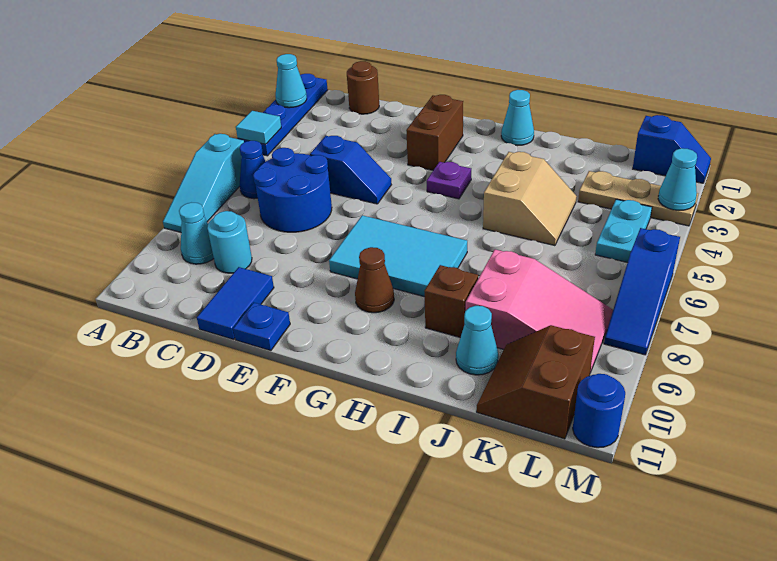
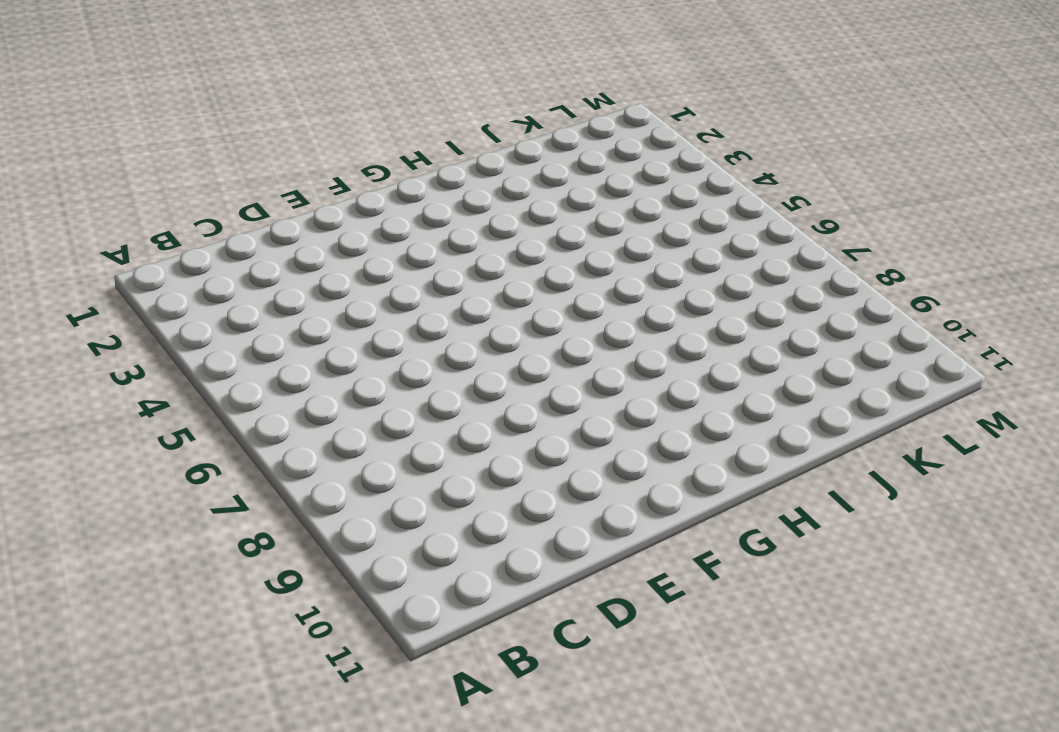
none -> blue plate A1:A4 level 1
none -> cyan slope A6:A8 level 1 top 6
none -> blue cone B6 level 1

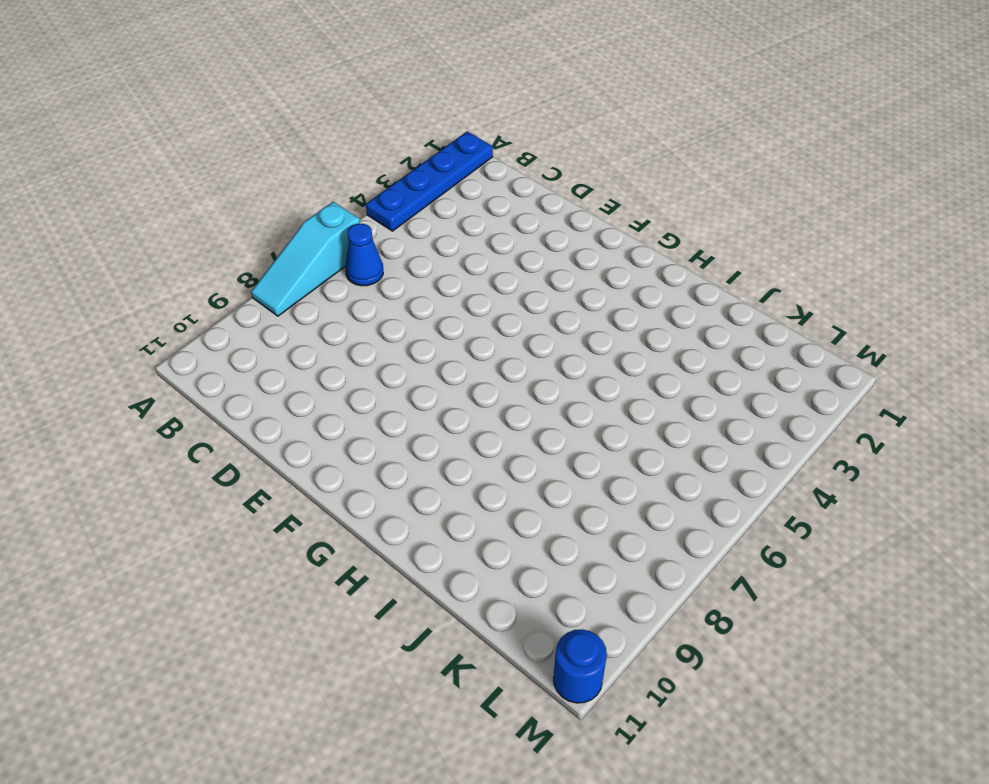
none -> cyan cone B9 level 1
none -> brown round brick C1 level 1
none -> blue round brick C6:D7 level 1

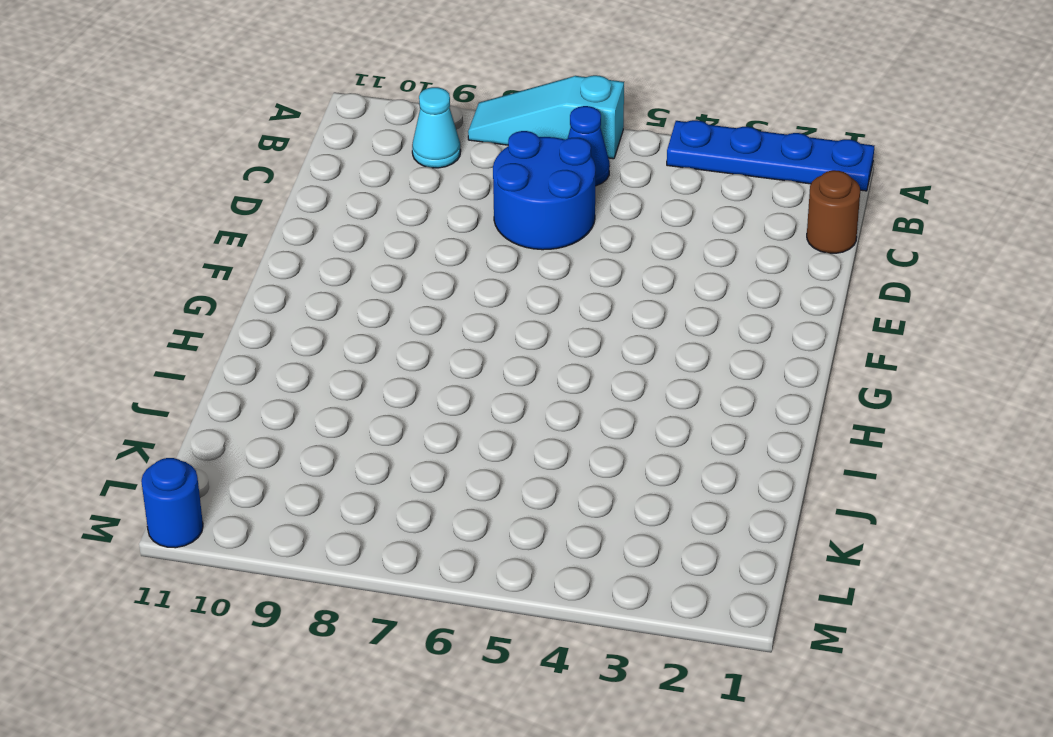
none -> cyan round brick C9 level 1
none -> blue slope D5:E5 level 1 top D
none -> blue tile D10:D11 level 1

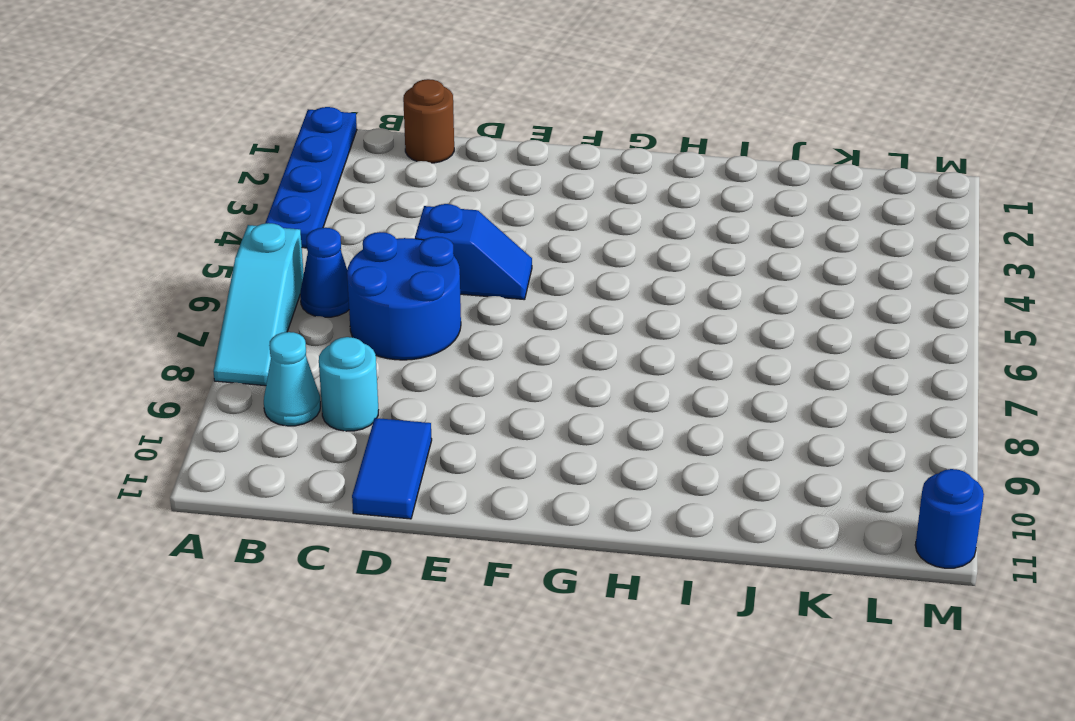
none -> blue plate E11 level 1
none -> brown brick F2:F3 level 1
none -> cyan tile F7:H8 level 1

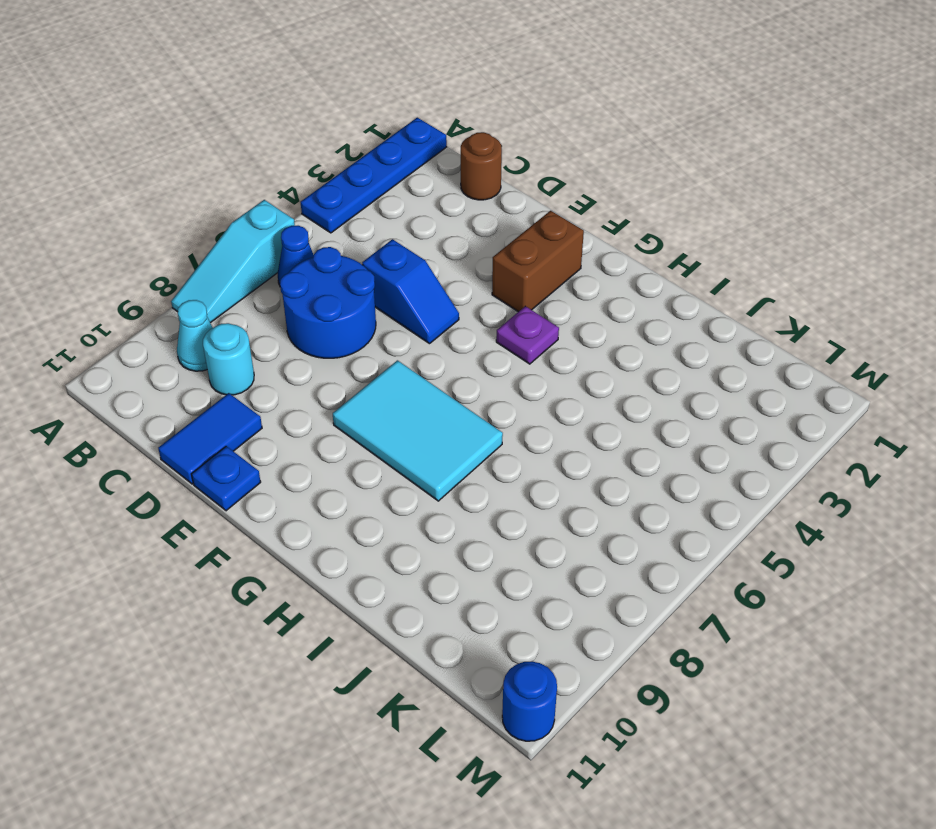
none -> brown cone G9 level 1
none -> cyan cone H1 level 1
none -> tan slope I4:J5 level 1 top I

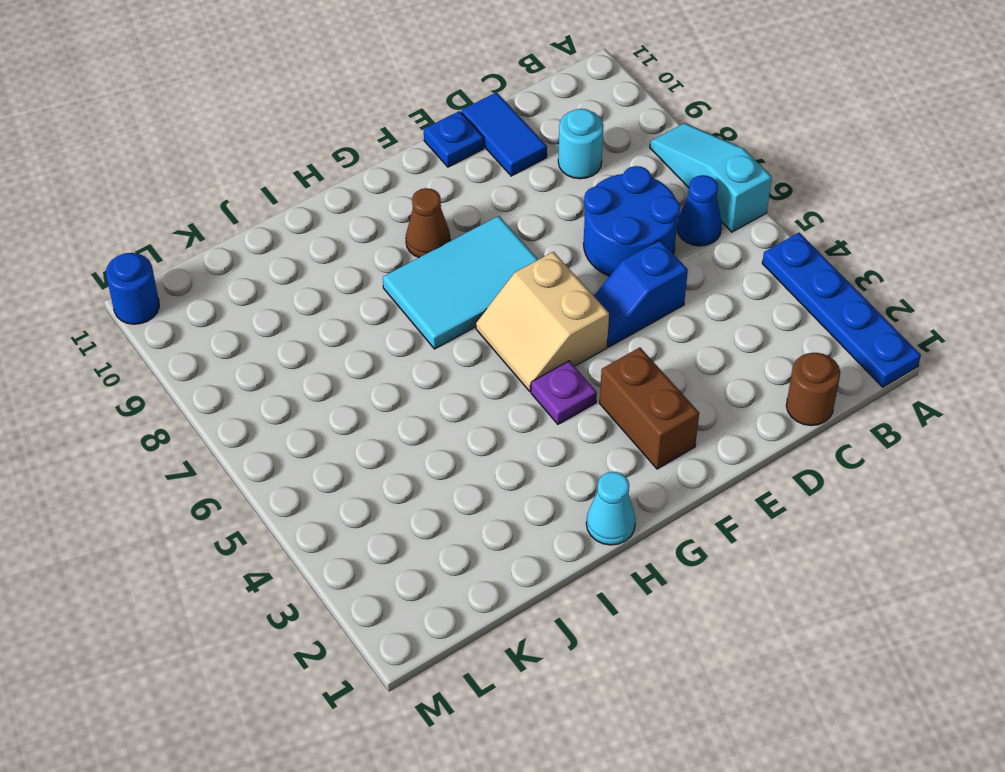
tan slope F5:G6 level 1 top F -> tan slope I4:J5 level 1 top I
none -> cyan cone B9 level 1
none -> brown brick I9 level 1
none -> pink slope J8:L9 level 1 top J

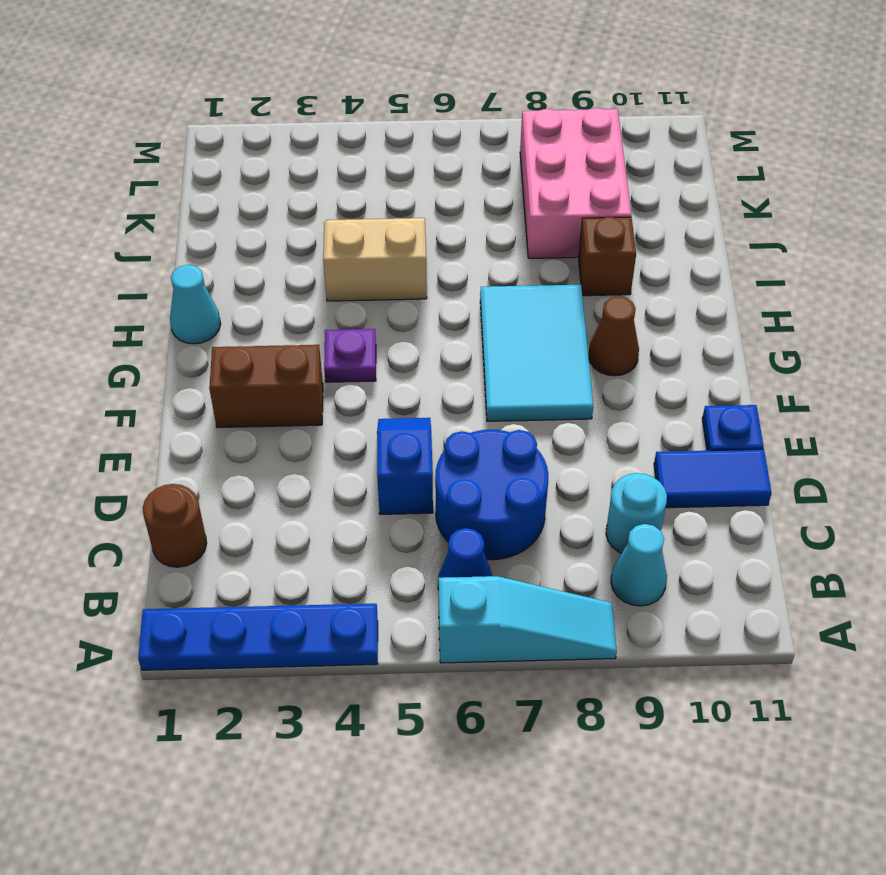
pink brick J8:L9 level 1 -> pink slope J8:L9 level 1 top J
none -> cyan cone J10 level 1
none -> tan plate K3:M3 level 1
none -> brown slope K10:L11 level 1 top L

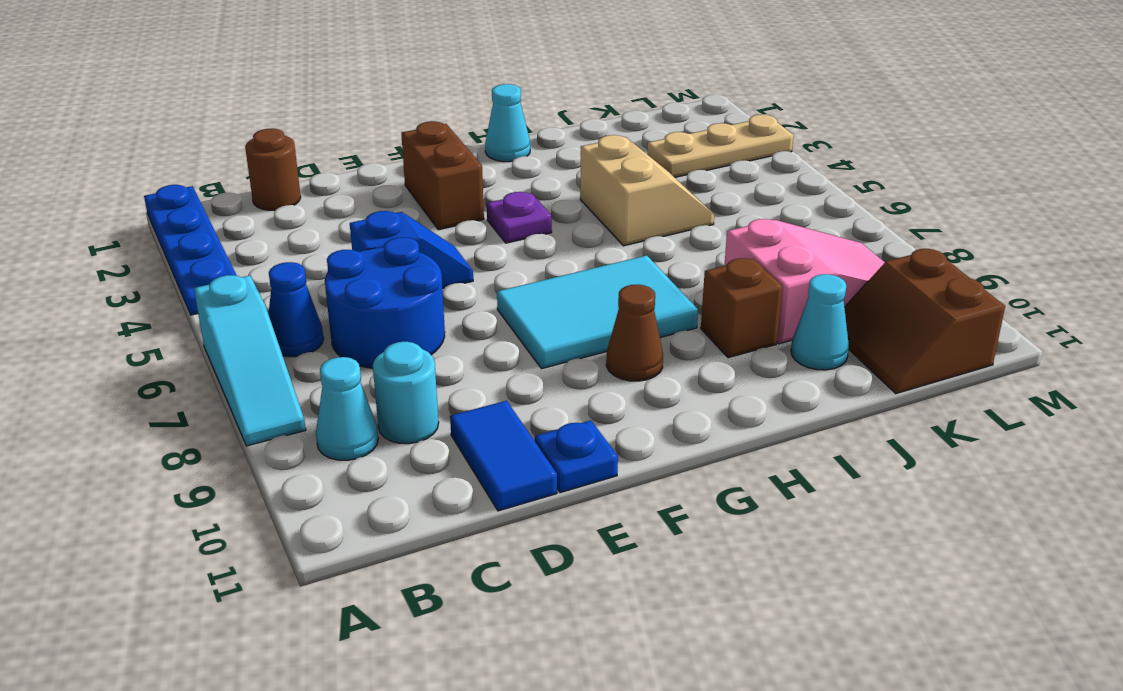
none -> blue slope L1:M1 level 1 top L
none -> cyan plate L4:L5 level 1
none -> blue slope M6:M8 level 1 top 6

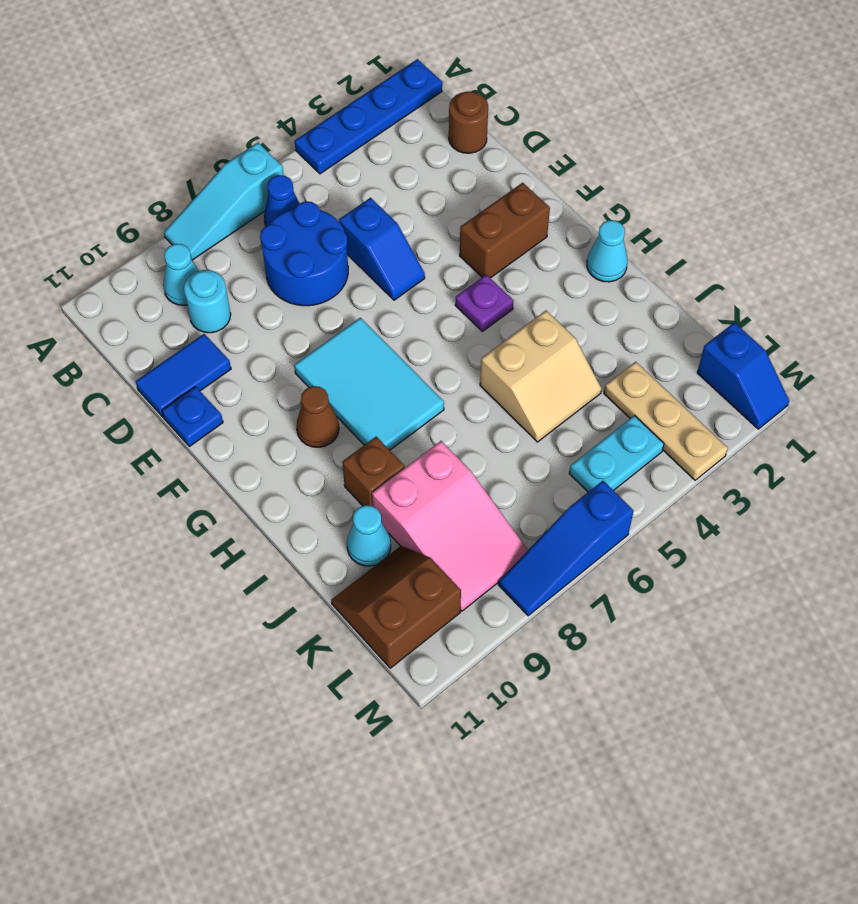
none -> blue round brick M11 level 1
none -> cyan cone A2 level 2
none -> cyan tile A4 level 2

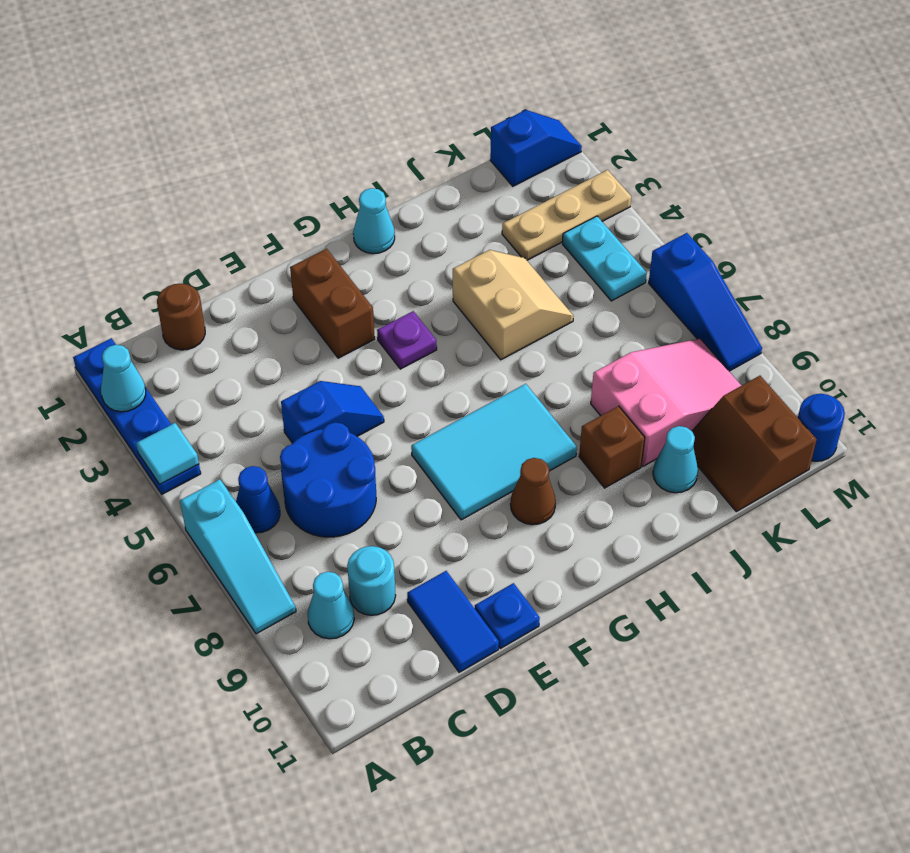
none -> cyan cone M3 level 2

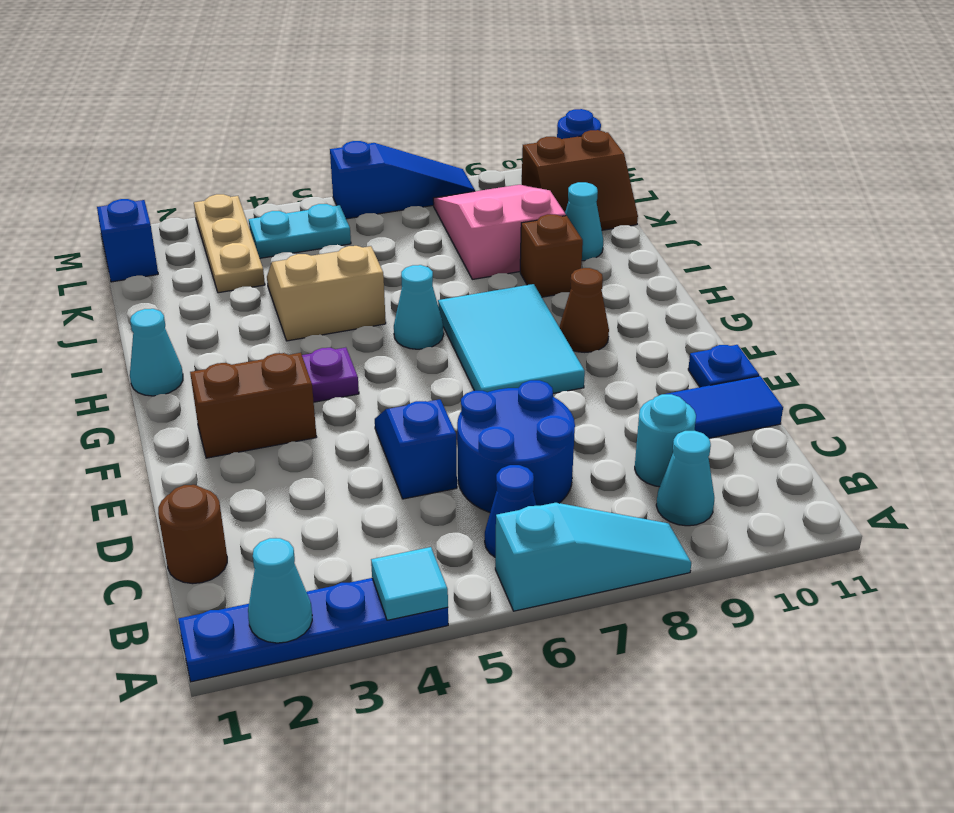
cyan cone H6 level 1 -> cyan cone M3 level 2

